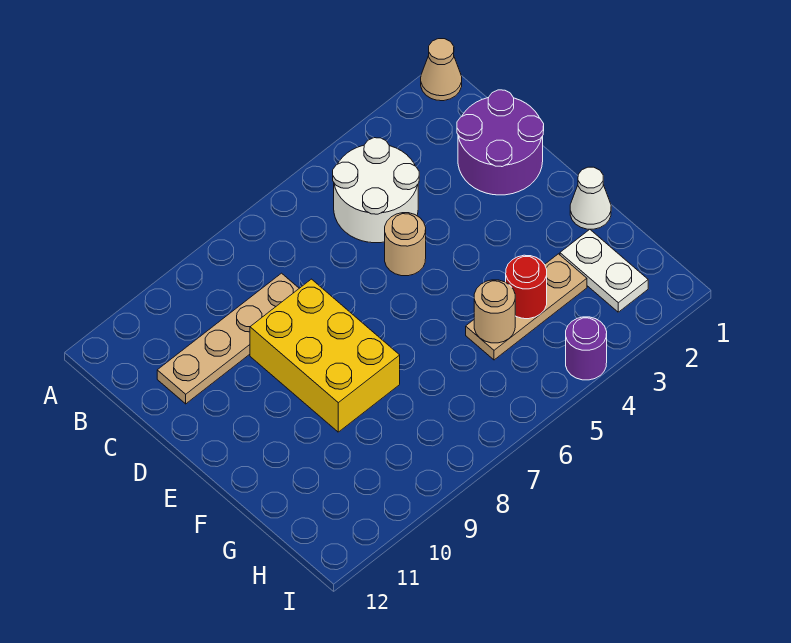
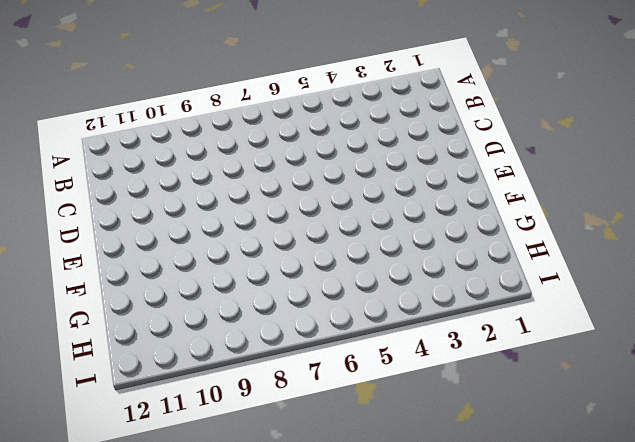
none -> tan cone A1 level 1
none -> white round brick B4:C5 level 1
none -> purple round brick C1:D2 level 1

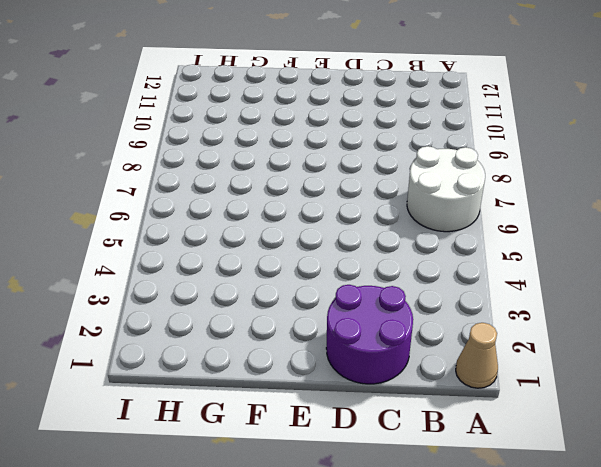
white round brick A6:B7 level 1 -> white round brick B4:C5 level 1
none -> tan plate C8:C11 level 1
none -> tan round brick D5 level 1
none -> yellow brick D8:F9 level 1

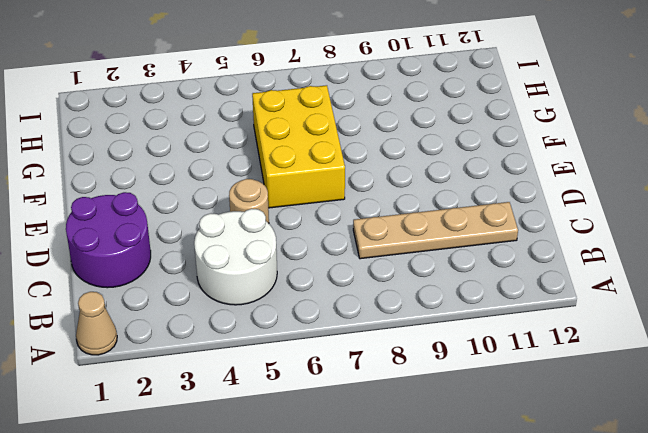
yellow brick E6:G7 level 1 -> yellow brick D8:F9 level 1
none -> white cone F1 level 1
none -> white plate G2:H2 level 1
none -> tan plate G3:G5 level 1

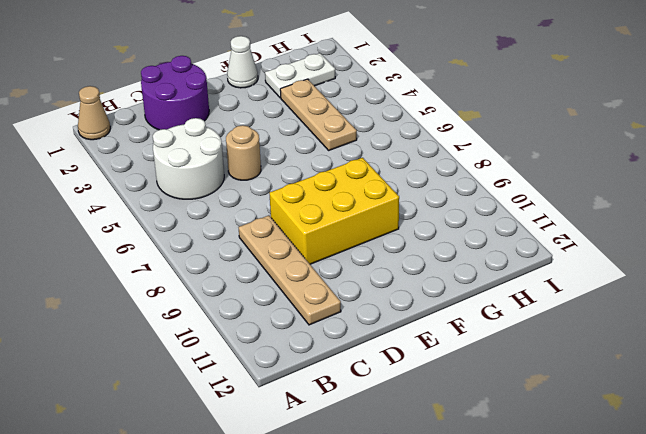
none -> purple round brick I4 level 1
none -> red round brick G4 level 2
none -> tan round brick G5 level 2

